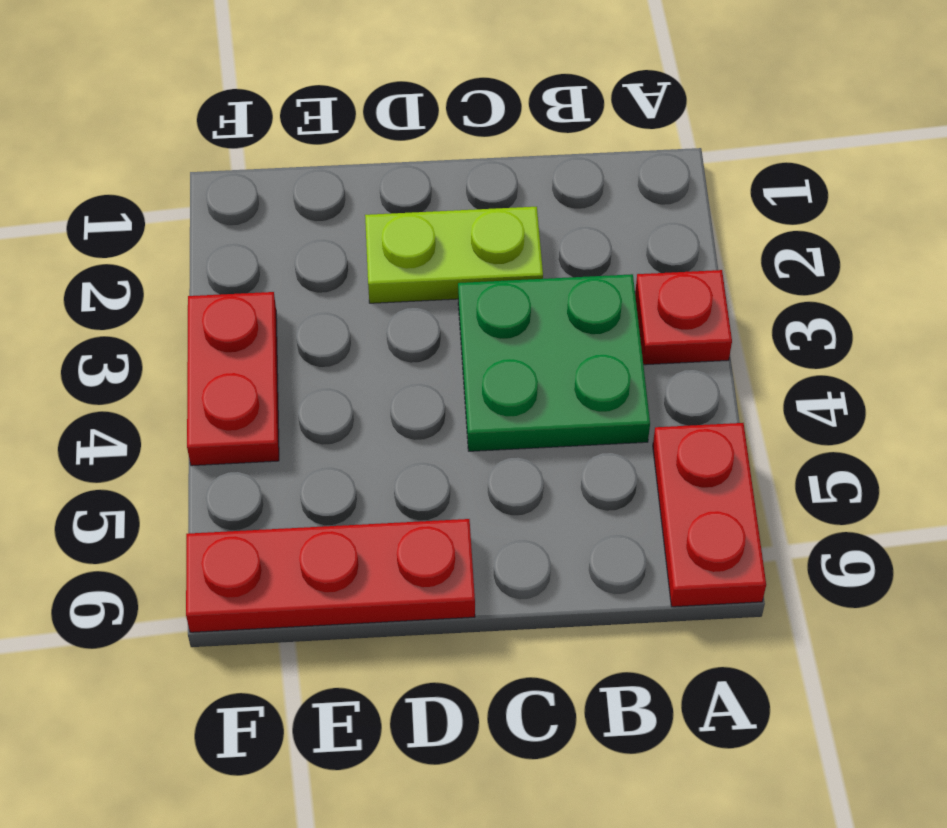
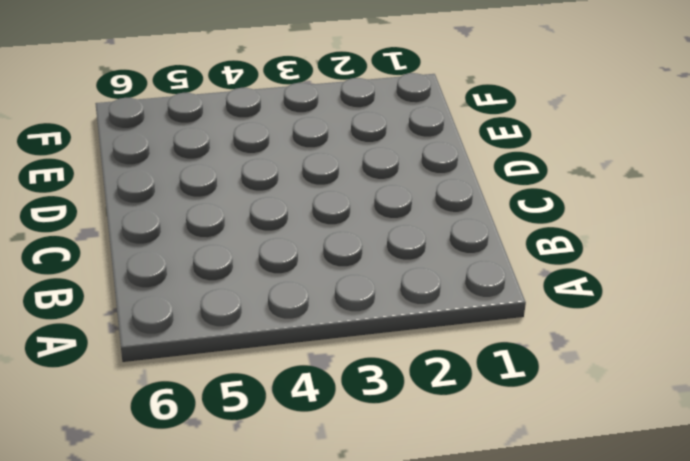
none -> red plate A3 level 1
none -> red plate A5:A6 level 1

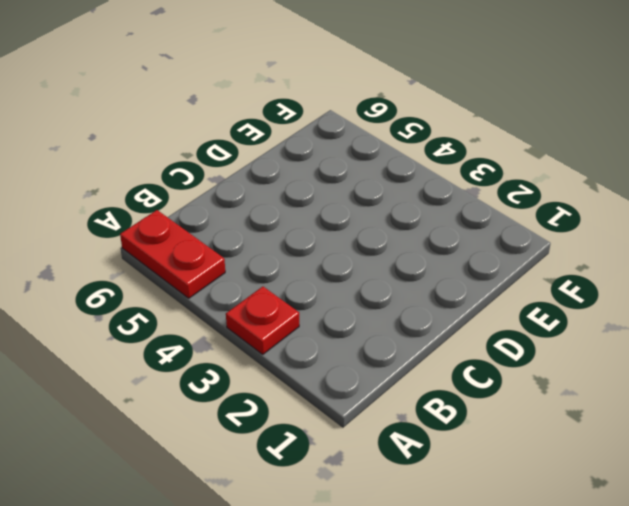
none -> green plate B3:C4 level 1
none -> lime plate C2:D2 level 1

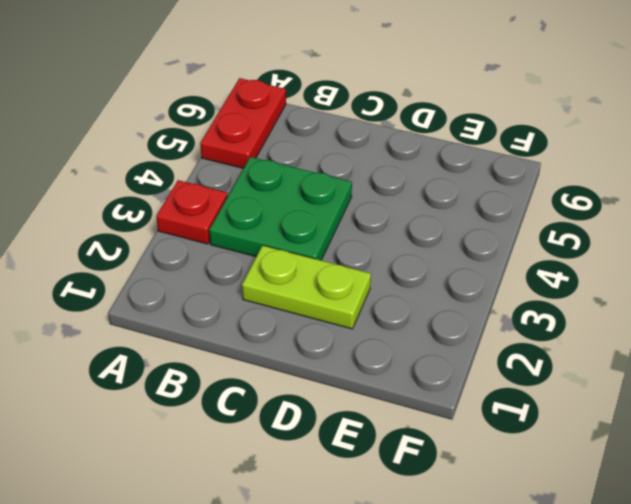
none -> red plate D6:F6 level 1
none -> red plate F3:F4 level 1

